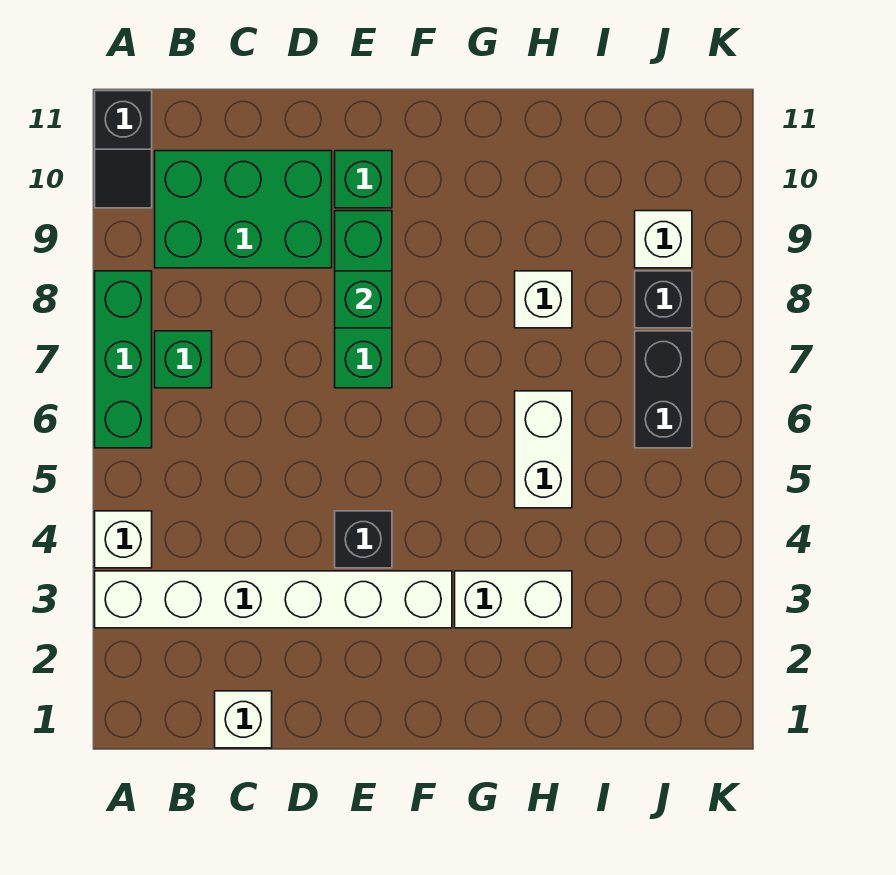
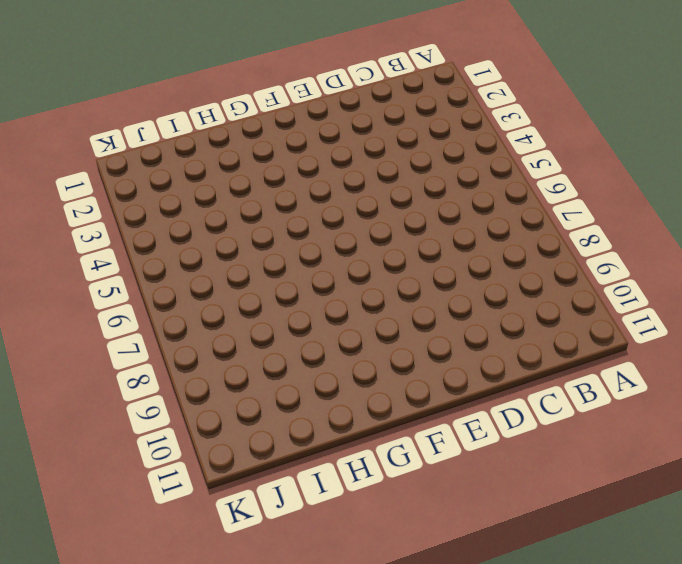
none -> white brick A3:F3 level 1
none -> white brick A4 level 1
none -> green brick A6:A8 level 1

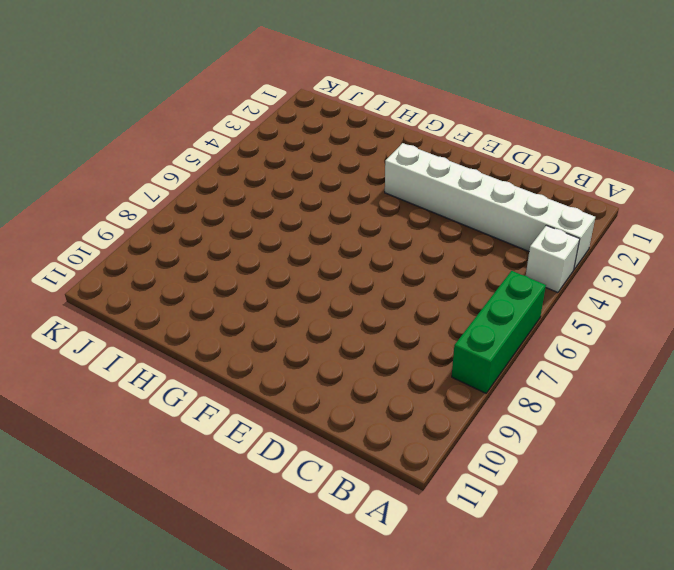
none -> black slope A10:A11 level 1 top 11
none -> green brick B7 level 1
none -> green brick B9:D10 level 1

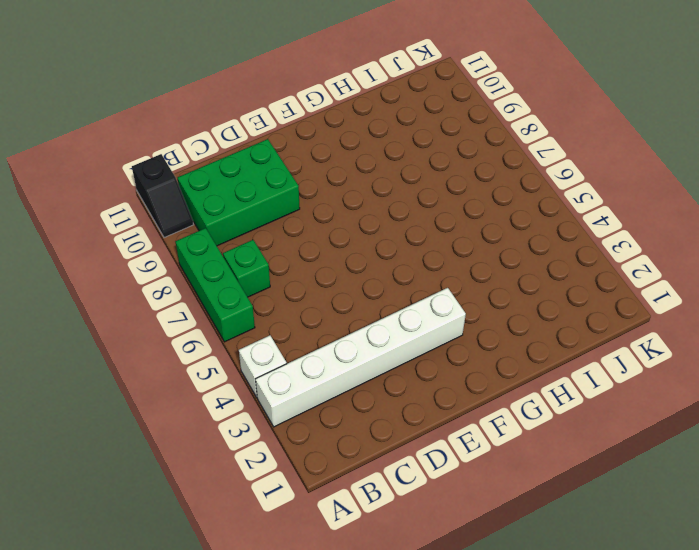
none -> white brick C1 level 1
none -> black brick E4 level 1
none -> green brick E7:E9 level 1

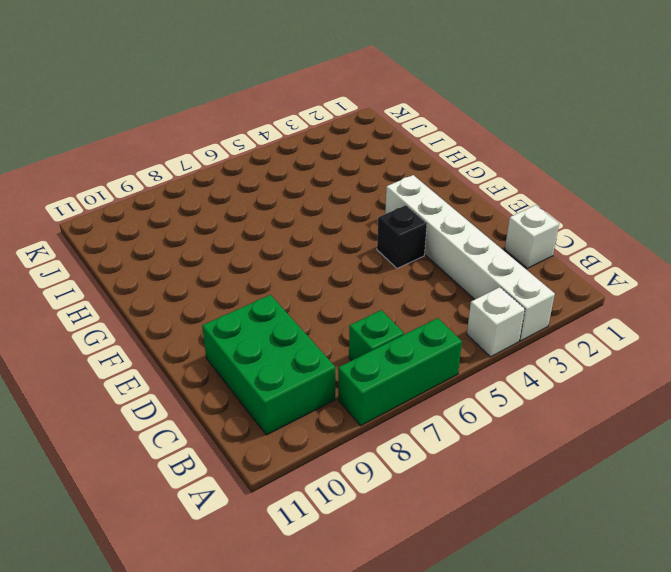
none -> black slope A10:A11 level 1 top 11
none -> green brick E7:E9 level 1
none -> green brick E10 level 1

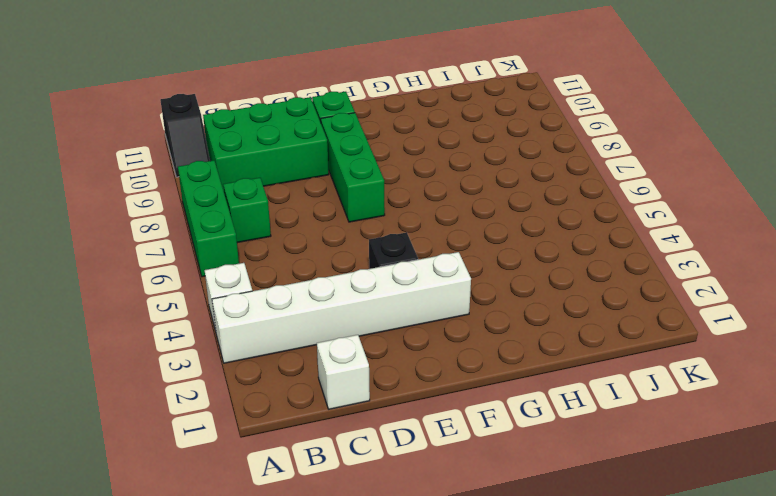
none -> white brick G3:H3 level 1
none -> white brick H5:H6 level 1
none -> white brick H8 level 1

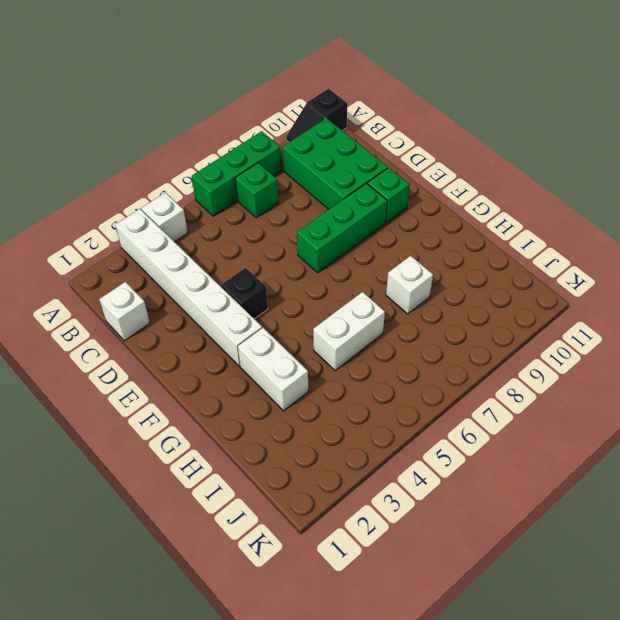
none -> black brick J6:J7 level 1
none -> black brick J8 level 1
none -> white brick J9 level 1

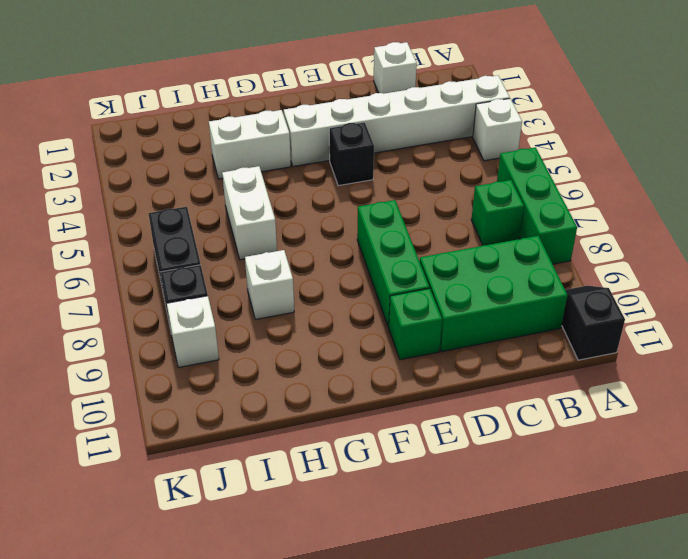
none -> green brick E8 level 2

